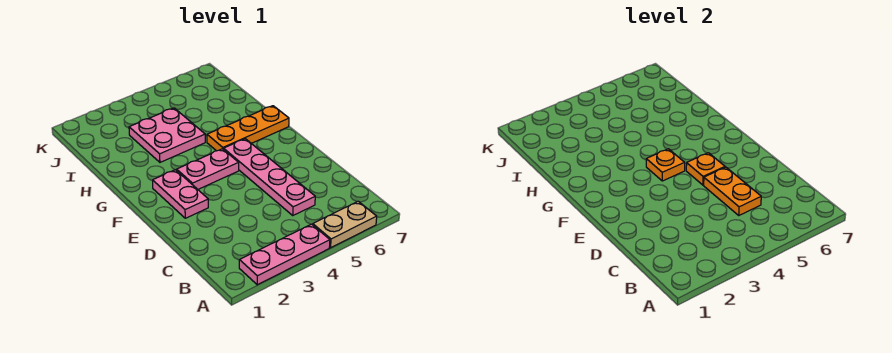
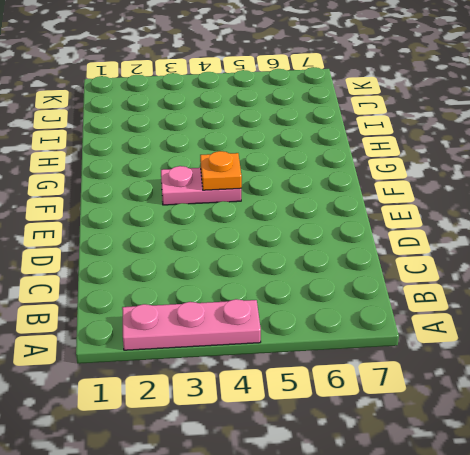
none -> tan plate A5:A6 level 1
none -> pink plate C5:F5 level 1

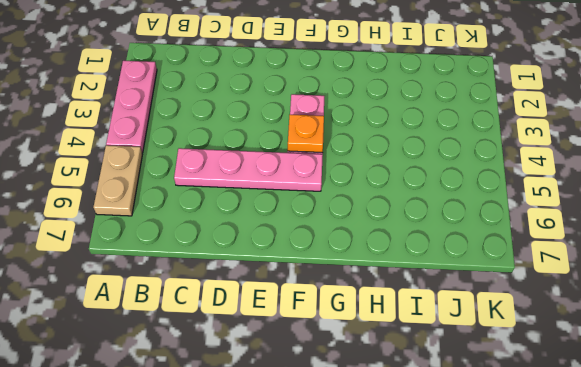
none -> pink plate E2:F2 level 1
none -> orange plate G5:G7 level 1

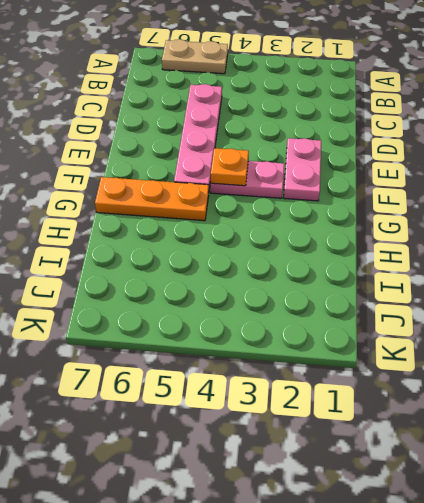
none -> pink plate A2:A4 level 1
none -> pink plate H3:I4 level 1

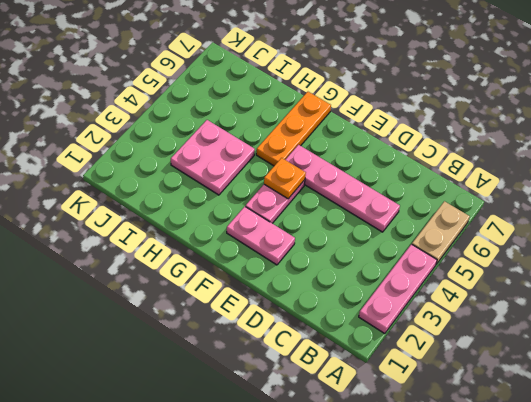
none -> orange plate C5:D5 level 2
none -> orange plate E5 level 2

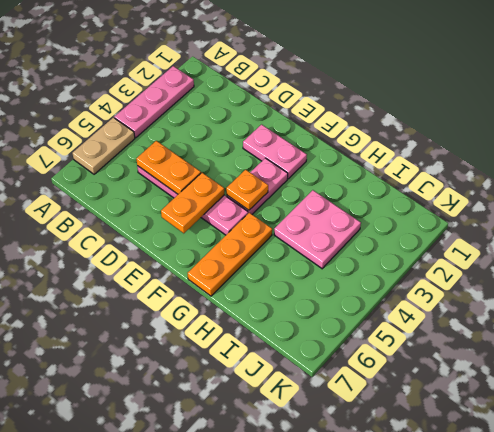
orange plate E5:E6 level 2 -> orange plate E5 level 2

